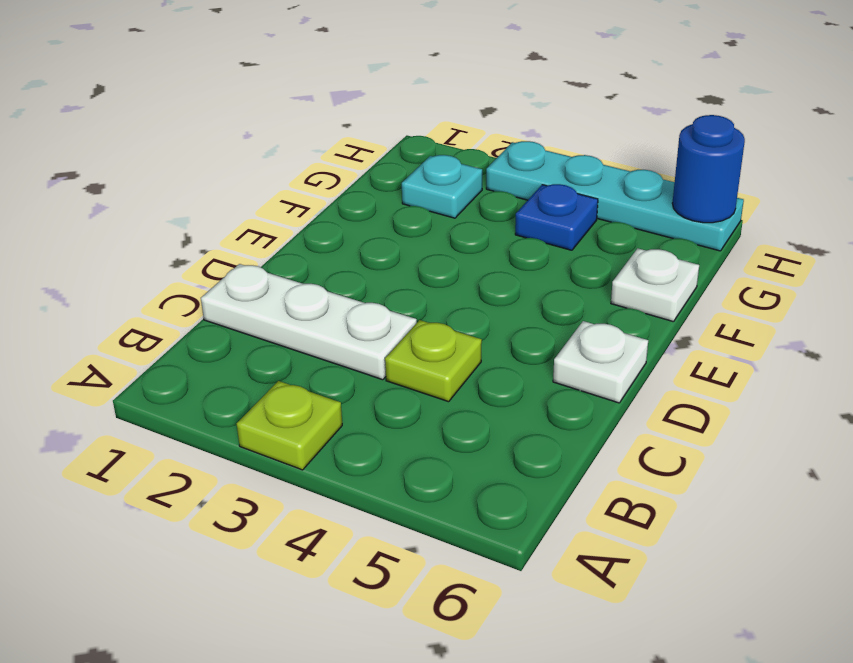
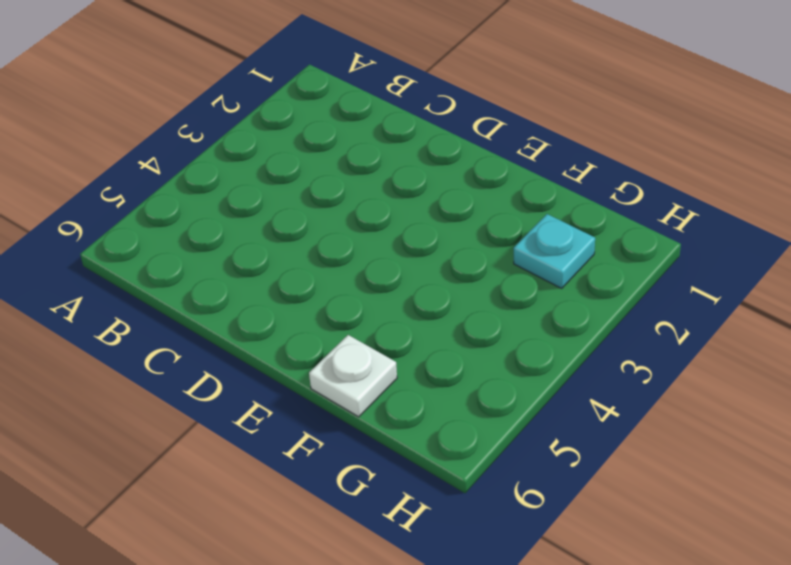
none -> lime plate A3 level 1
none -> white plate C1:C3 level 1

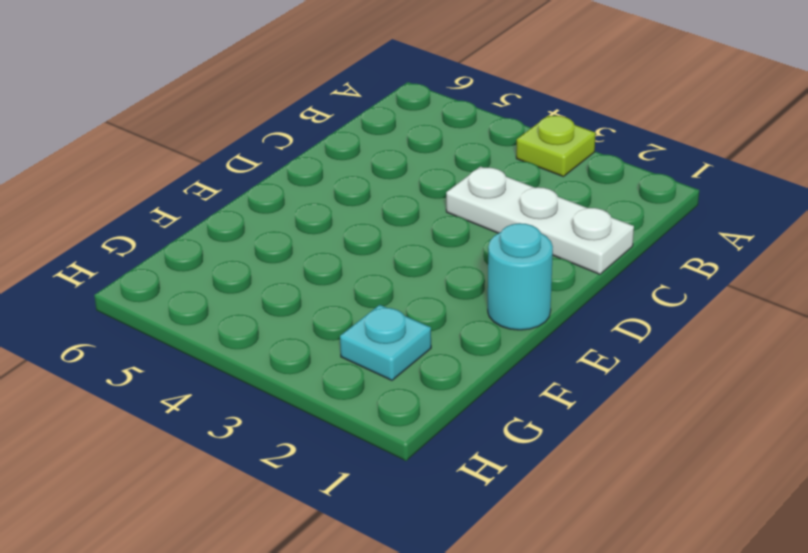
cyan round brick E1 level 1 -> none
none -> lime plate C4 level 1
none -> white plate D6 level 1

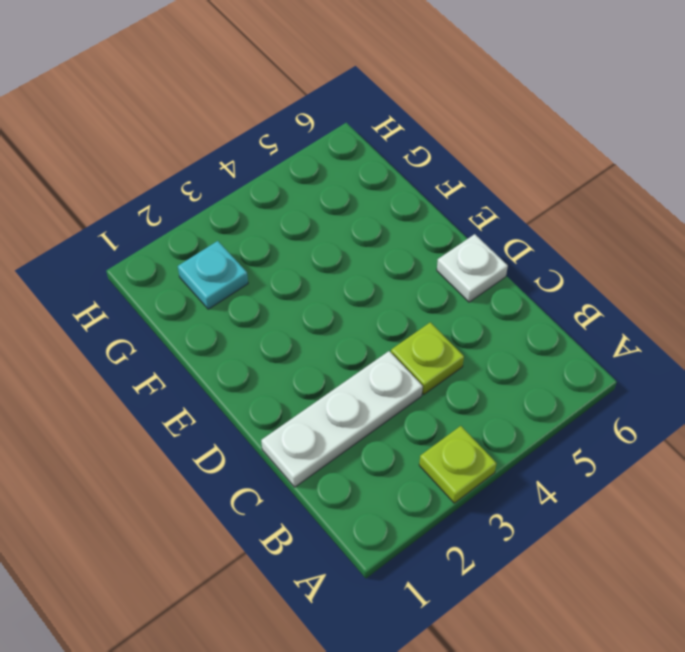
none -> white plate F6 level 1
none -> blue plate G4 level 1

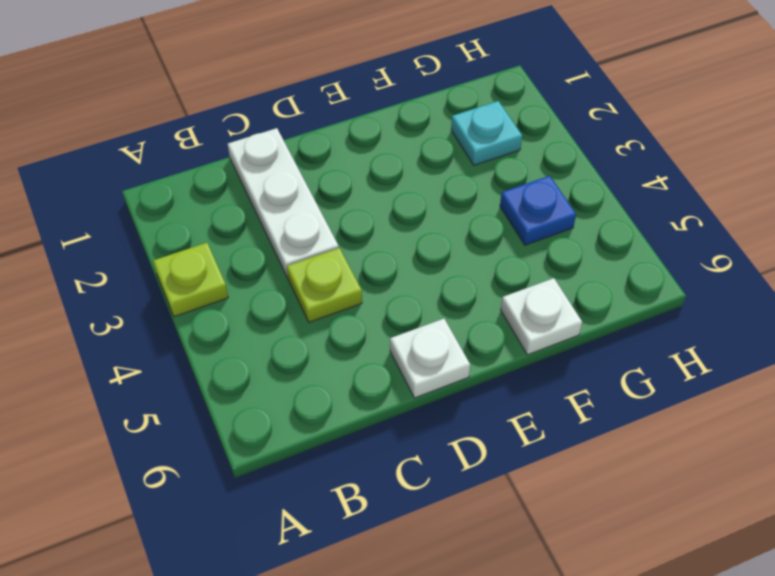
none -> cyan plate H3:H6 level 1
none -> blue round brick H6 level 2

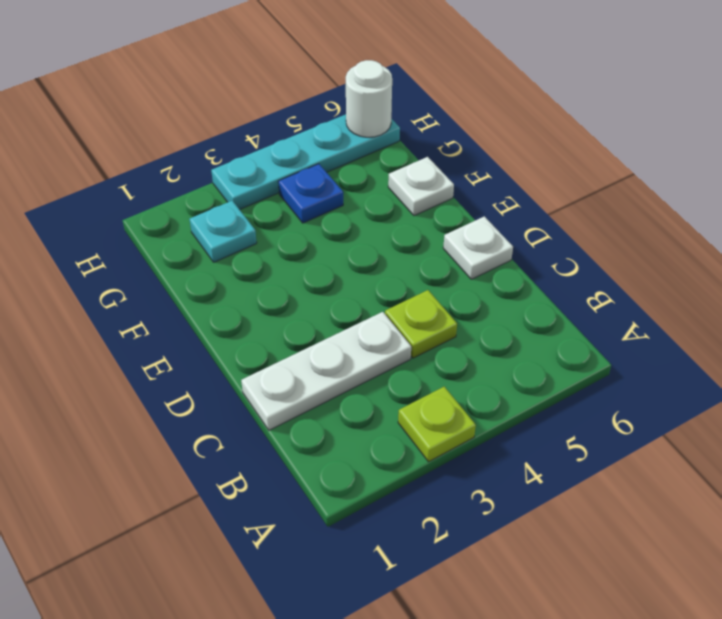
white round brick H6 level 2 -> blue round brick H6 level 2

